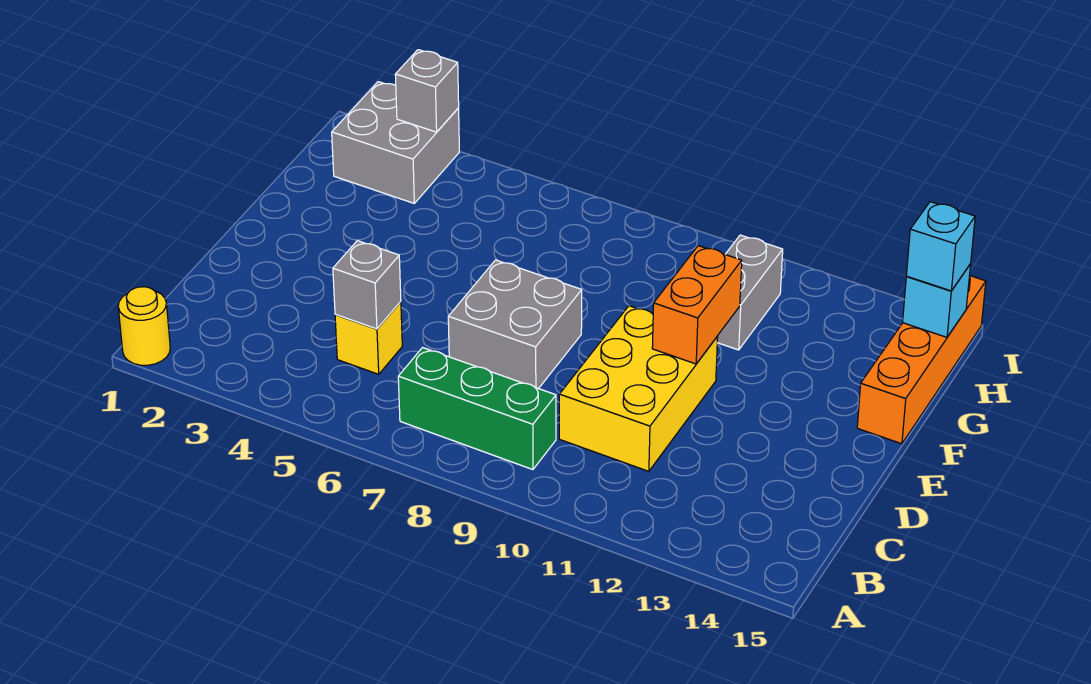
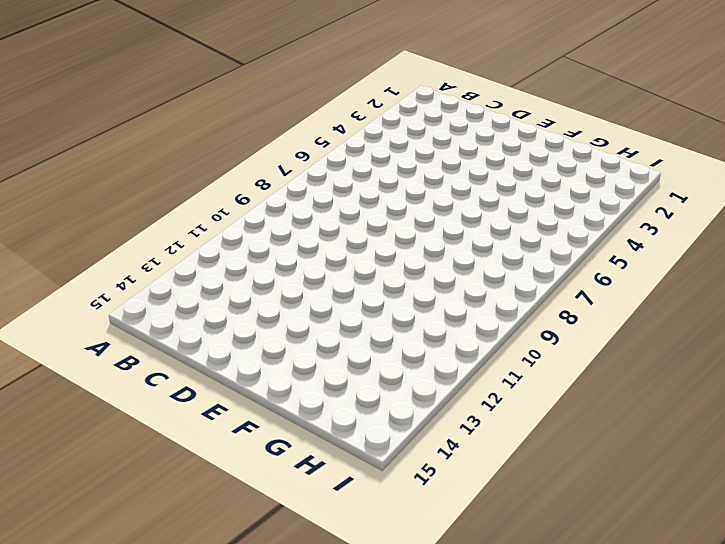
none -> yellow round brick A1 level 1
none -> green brick B7:B9 level 1
none -> yellow brick C5 level 1

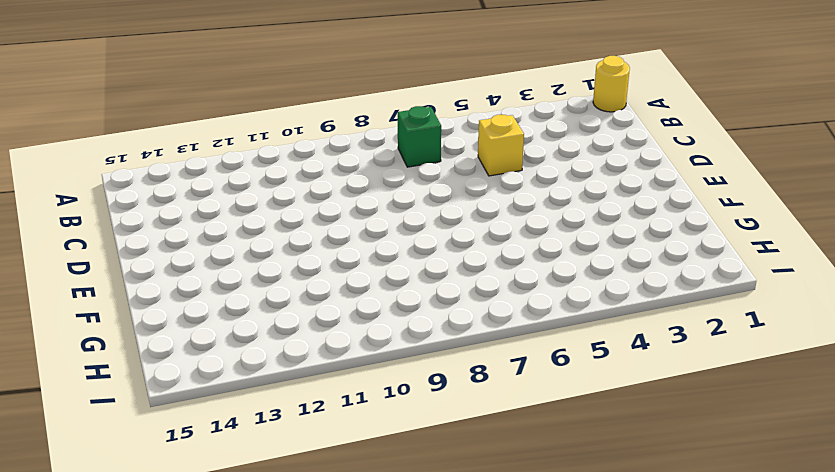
green brick B7 level 1 -> green brick B7:B9 level 1
none -> yellow brick C10:E11 level 1
none -> grey brick D7:E8 level 1
none -> orange brick F15:I15 level 1

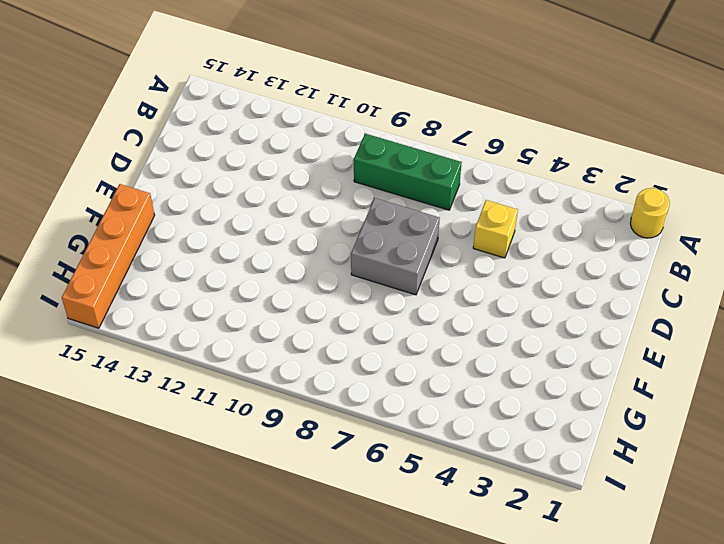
none -> yellow brick C10:E11 level 1
none -> grey brick G11:H11 level 1
none -> grey brick H2:I3 level 1

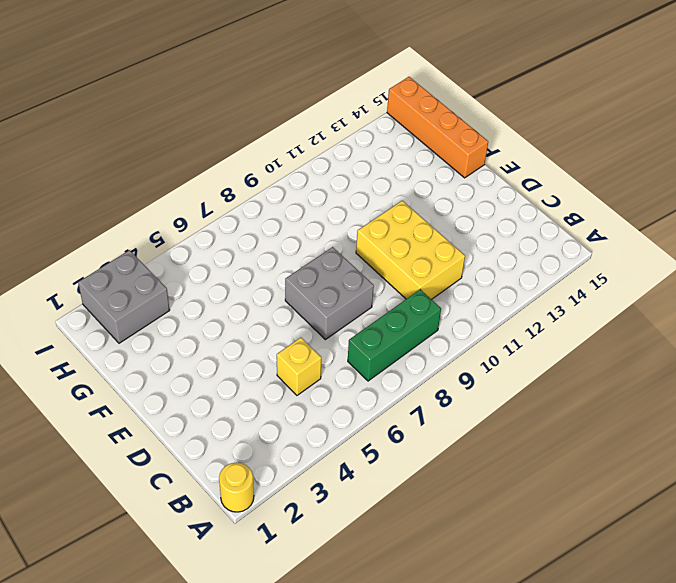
none -> grey brick G11:H11 level 1
none -> grey brick C5 level 2
none -> orange brick E11:F11 level 2

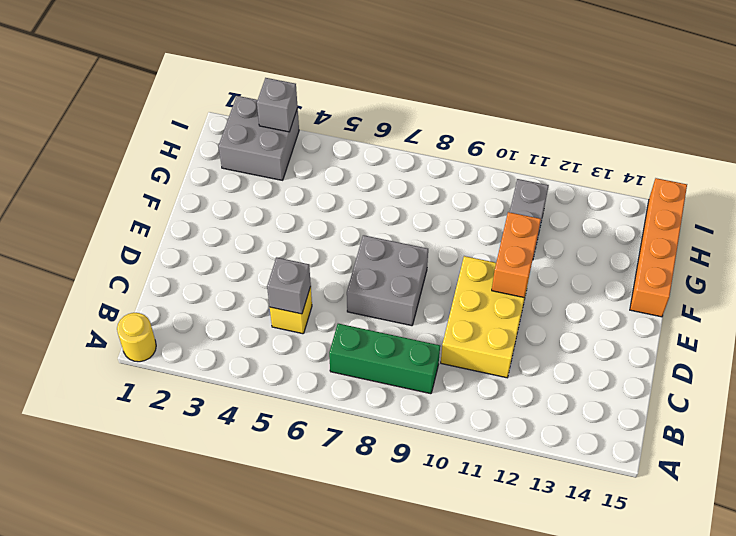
none -> cyan brick H15 level 2
none -> cyan brick H15 level 3

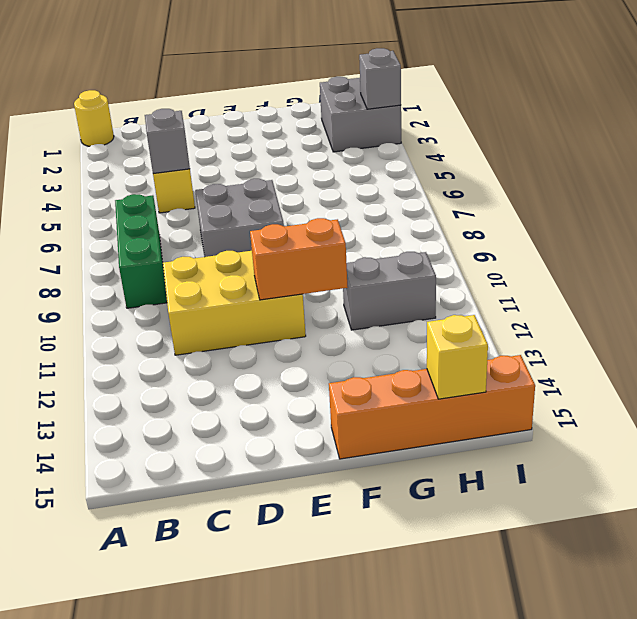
yellow brick H15 level 2 -> cyan brick H15 level 2
none -> cyan brick H15 level 3

